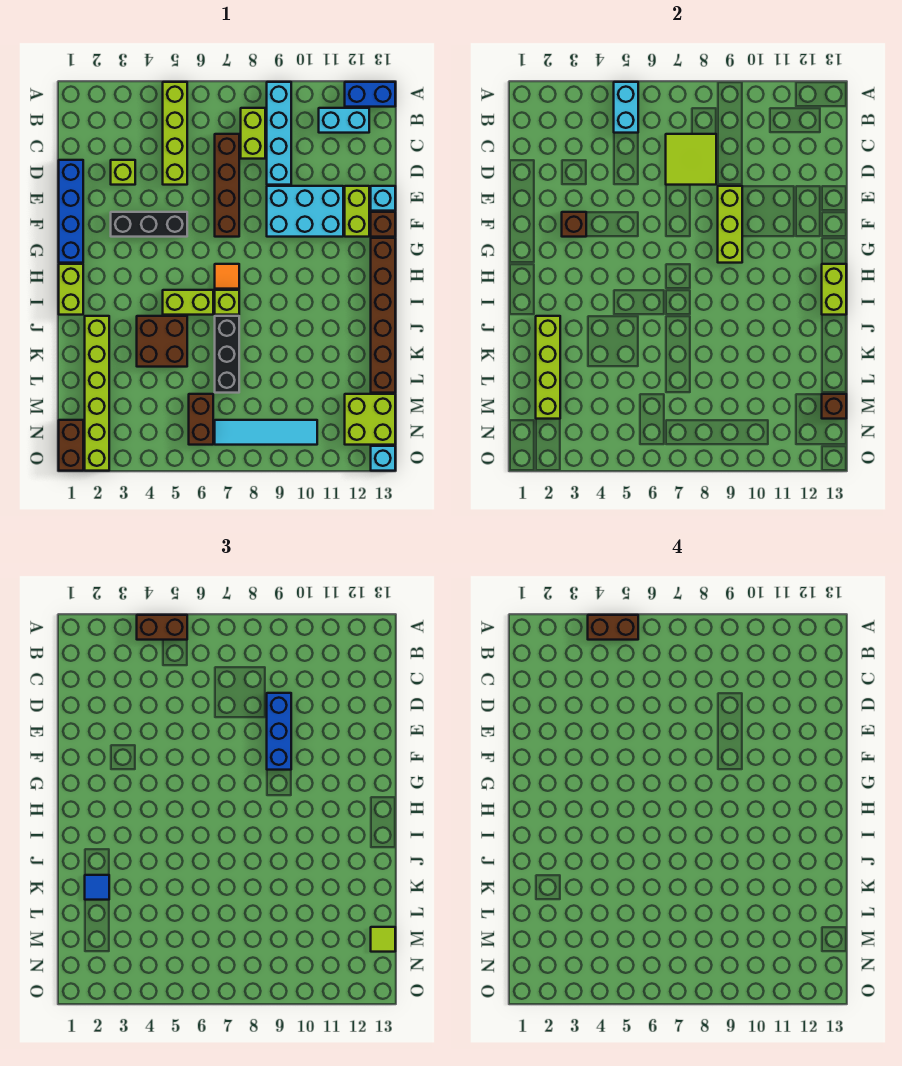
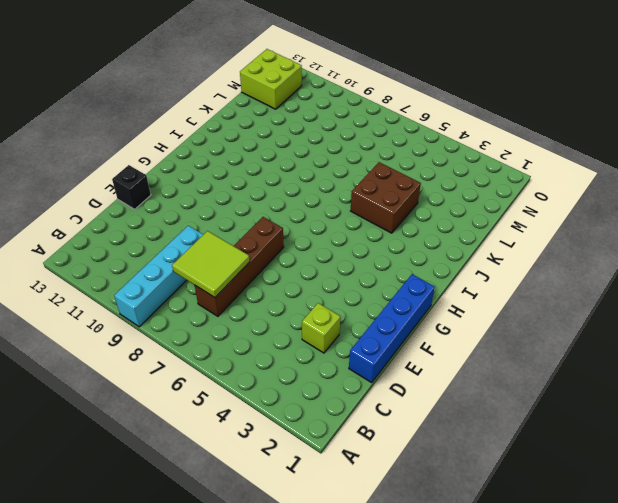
black brick E13 level 1 -> cyan brick E13 level 1
none -> lime brick A5:D5 level 1
none -> blue brick A12:A13 level 1
none -> lime brick B8:C8 level 1
none -> cyan brick B11:B12 level 1

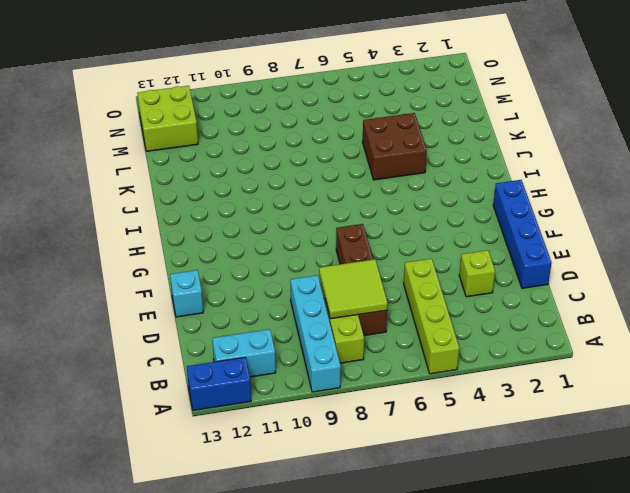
none -> cyan brick E9:F11 level 1
none -> lime brick E12:F12 level 1
none -> black brick F3:F5 level 1
none -> brown brick F13 level 1

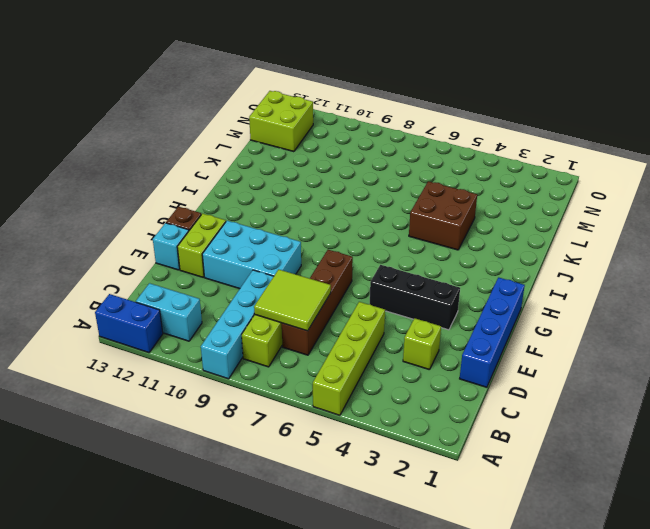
none -> brown brick G13:L13 level 1
none -> lime brick H1:I1 level 1
none -> orange tile H7 level 1
none -> lime brick I5:I6 level 1

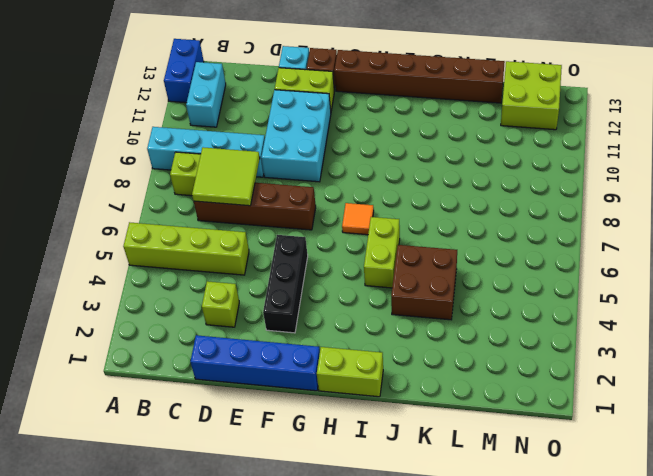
none -> lime brick I7 level 1
none -> lime brick J2:O2 level 1
none -> black brick J7:L7 level 1
none -> brown brick M6:N6 level 1

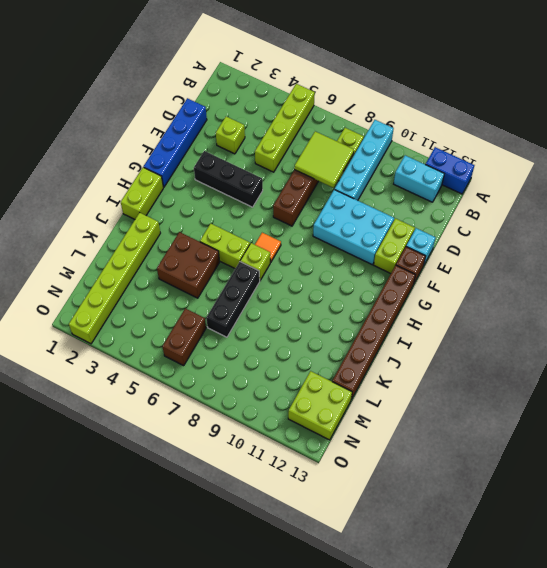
none -> brown brick N1:O1 level 1
none -> cyan tile N7:N10 level 1
none -> cyan brick O13 level 1
none -> cyan brick A5:B5 level 2

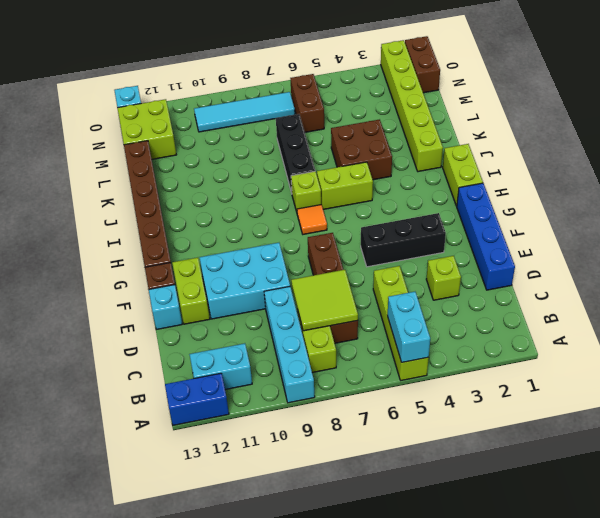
none -> lime brick E9:G9 level 2
none -> brown brick F3 level 2
none -> lime brick H13:I13 level 2
none -> lime brick J2:M2 level 2

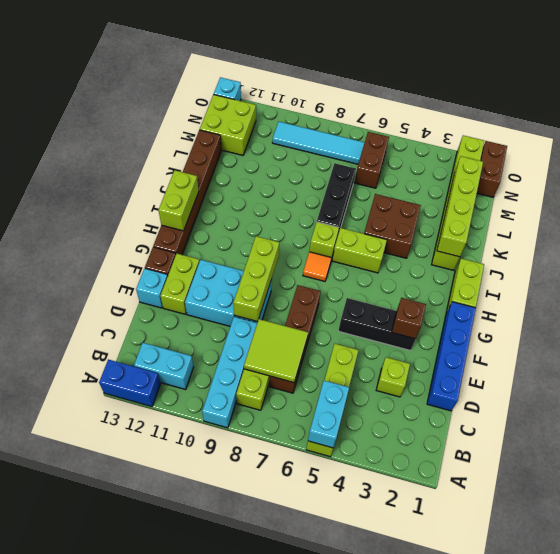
none -> brown brick M13 level 2
none -> brown brick A4:A5 level 3
none -> blue brick D9:F9 level 3
none -> blue tile K2 level 3

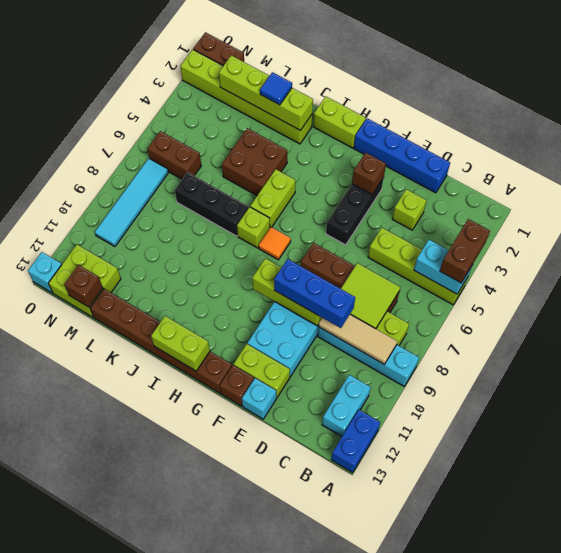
tan tile B9:D9 level 2 -> none
none -> lime tile M13 level 3
none -> brown brick A4:A5 level 4

